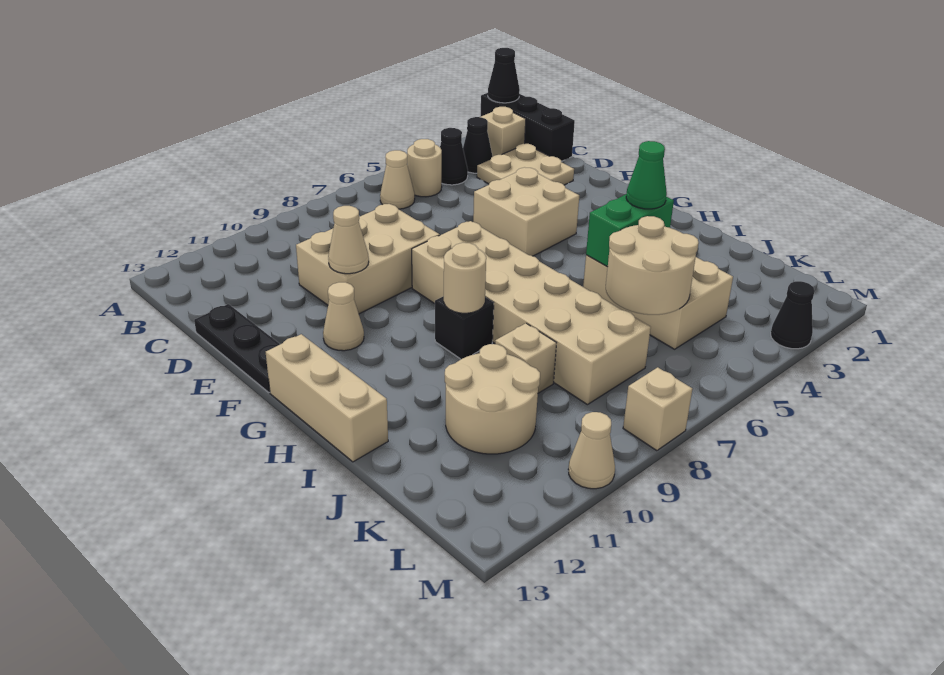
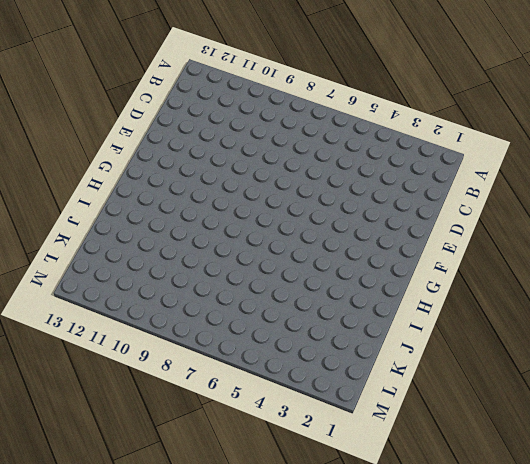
none -> black brick A1:C1 level 1
none -> tan brick B2 level 1
none -> black cone B3 level 1

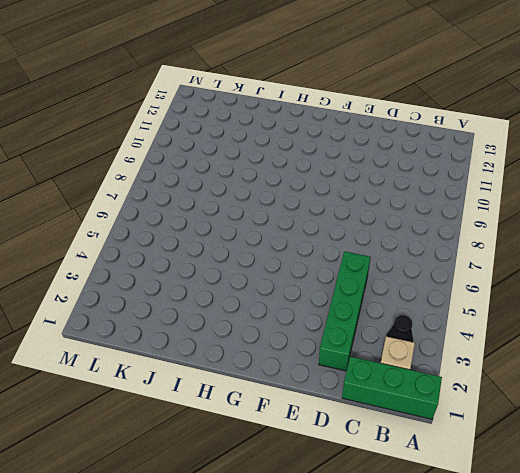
green brick A1:C1 level 1 -> black brick A1:C1 level 1
green brick D2:D5 level 1 -> tan plate C2:D3 level 1
none -> black cone B4 level 1
none -> tan round brick B5 level 1
none -> tan cone B6 level 1

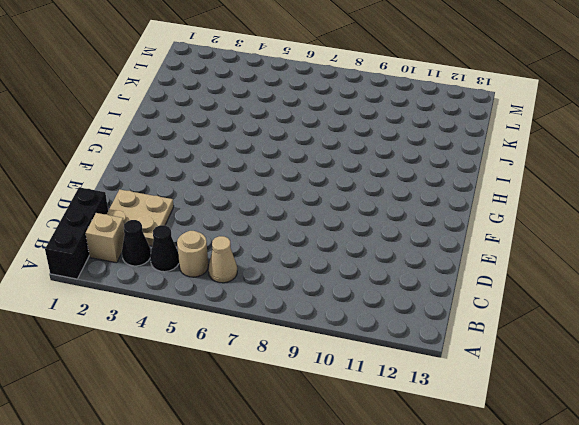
none -> tan brick D8:E10 level 1
none -> black plate D13:F13 level 1
none -> tan brick E4:F5 level 1

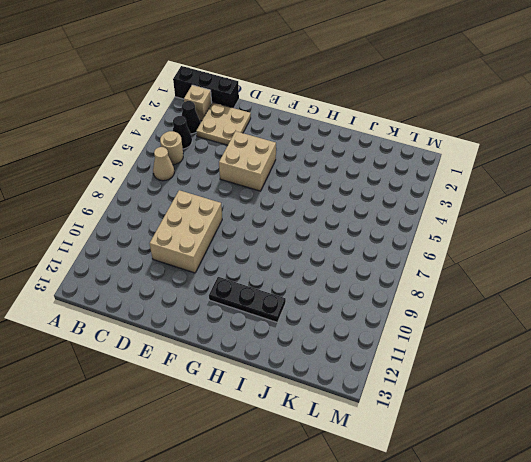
black plate G11:I11 level 1 -> black plate D13:F13 level 1
none -> tan brick F7:K8 level 1
none -> tan cone F11 level 1
none -> tan brick G13:I13 level 1

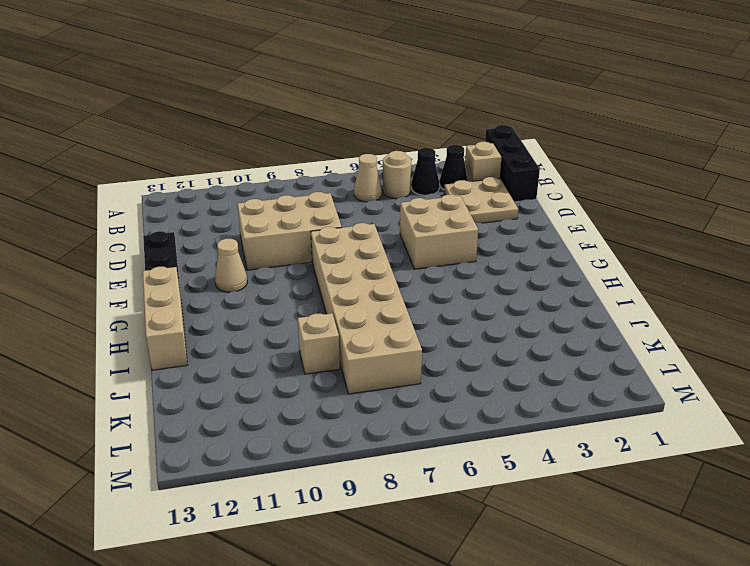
none -> black brick H9 level 1
none -> tan brick I4:K5 level 1
none -> tan round brick J10:K11 level 1

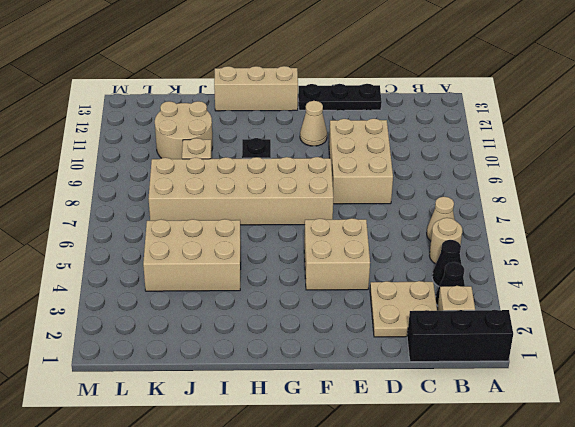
none -> black cone M3 level 1
none -> tan brick M8 level 1
none -> tan cone M10 level 1

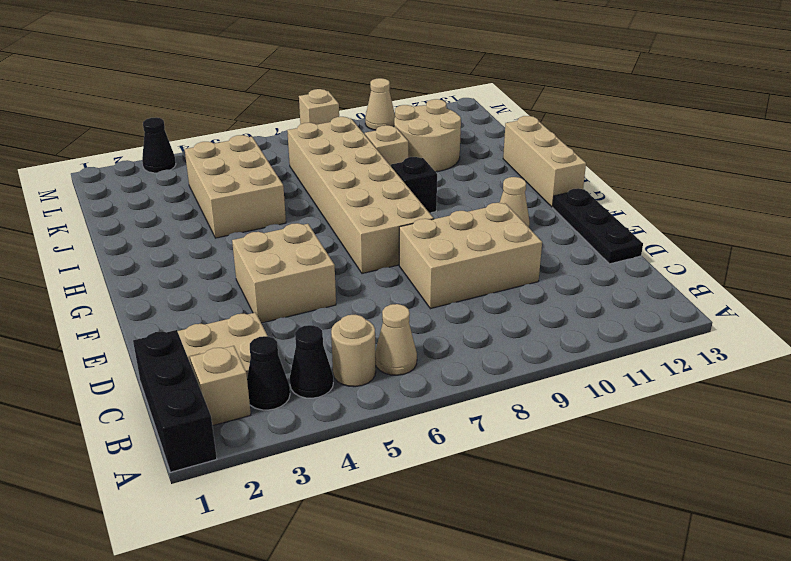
none -> black cone A1 level 2
none -> tan cone E10 level 2
none -> tan round brick H9 level 2

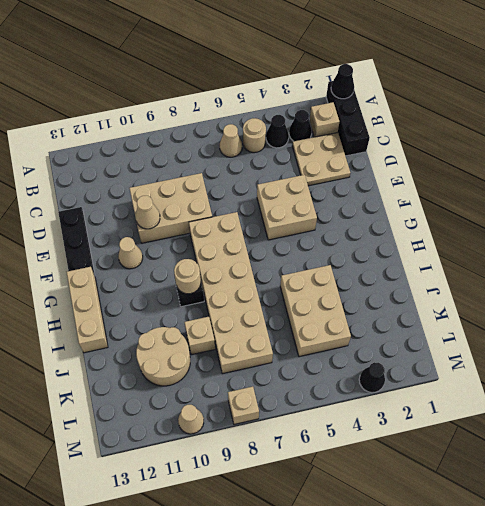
none -> green brick I4:I5 level 2
none -> tan round brick J5:K6 level 2
none -> green cone I4 level 3

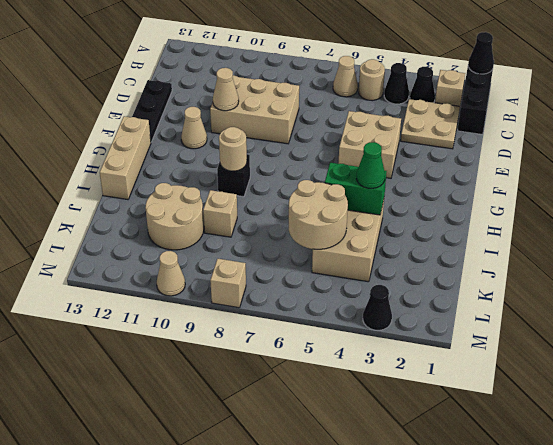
none -> tan brick F7:K8 level 1

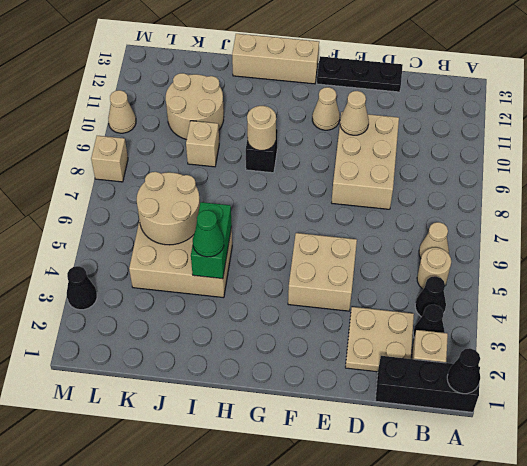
none -> tan brick F7:K8 level 1

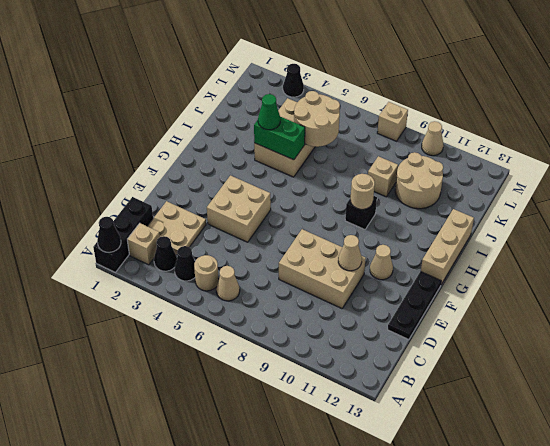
none -> tan brick F7:K8 level 1

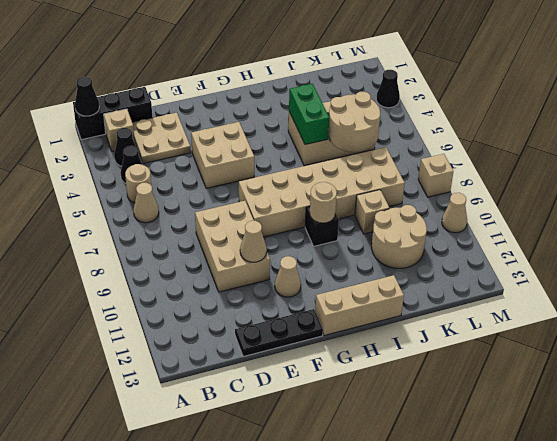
none -> green cone I4 level 3

